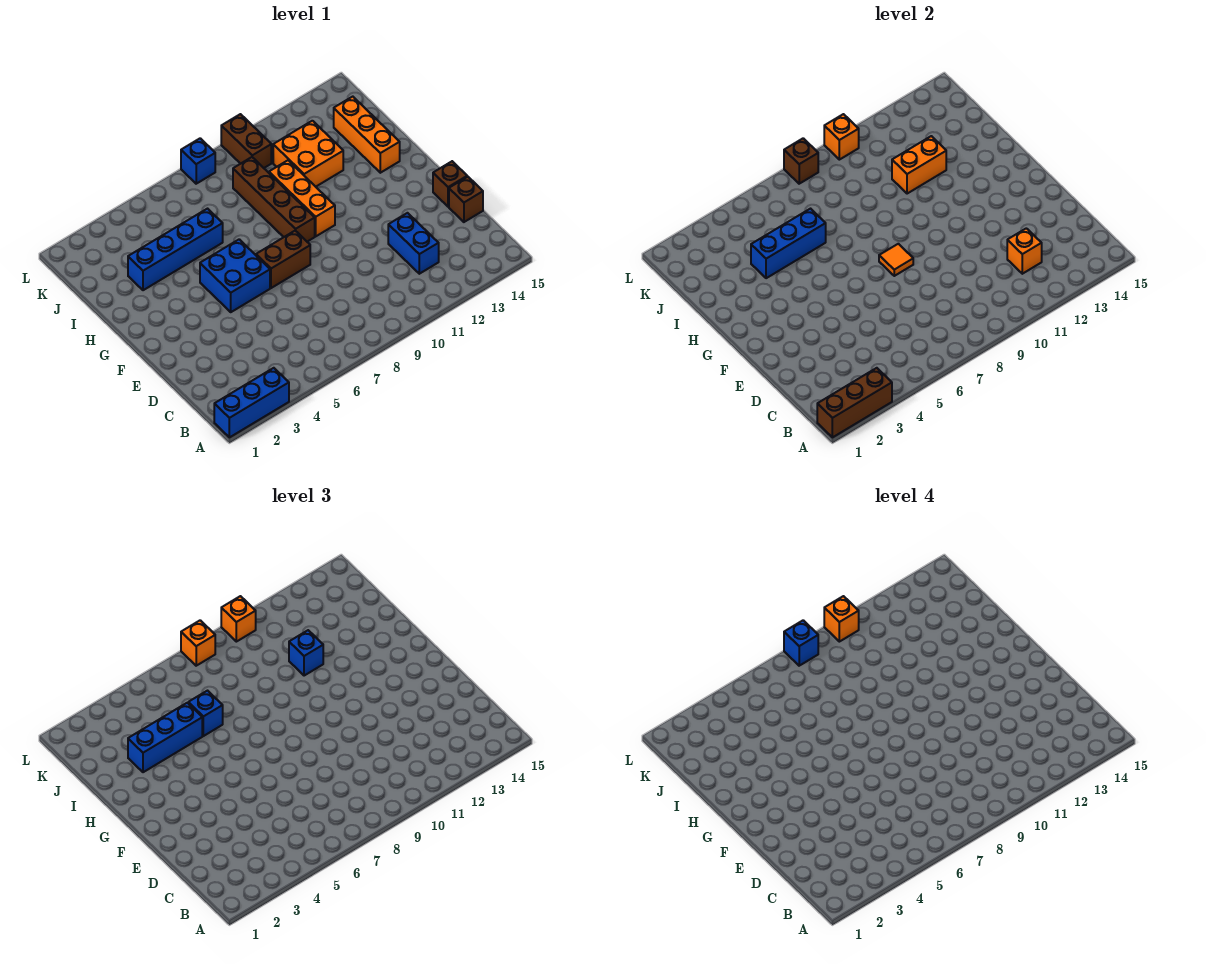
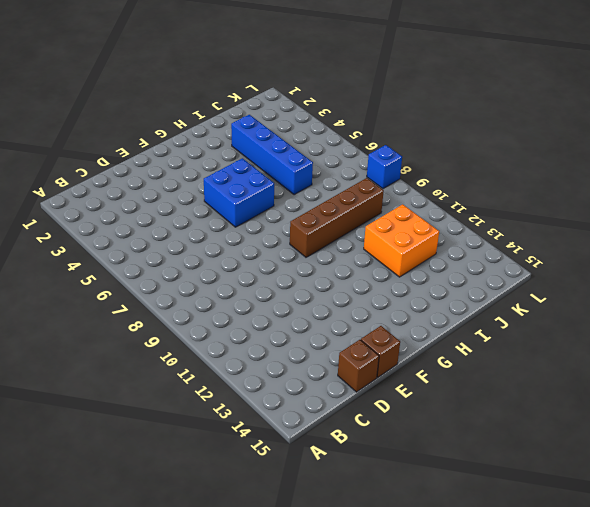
none -> blue brick A1:A3 level 1
none -> blue brick C12:D12 level 1
none -> brown brick F7:F8 level 1

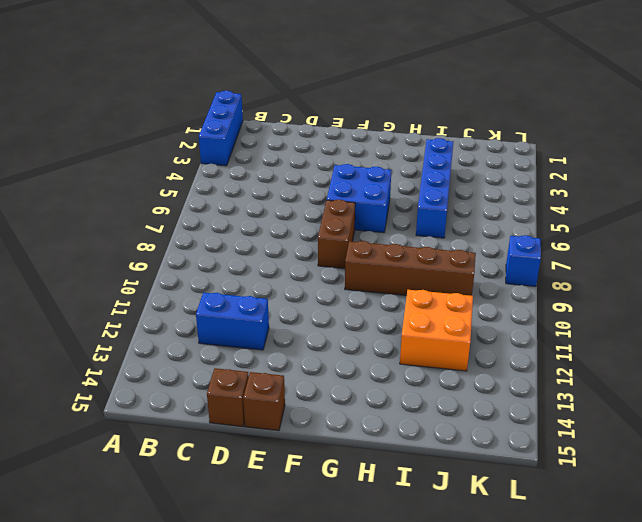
none -> orange brick G10:I10 level 1
none -> orange brick H14:J14 level 1
none -> brown brick K10:L10 level 1

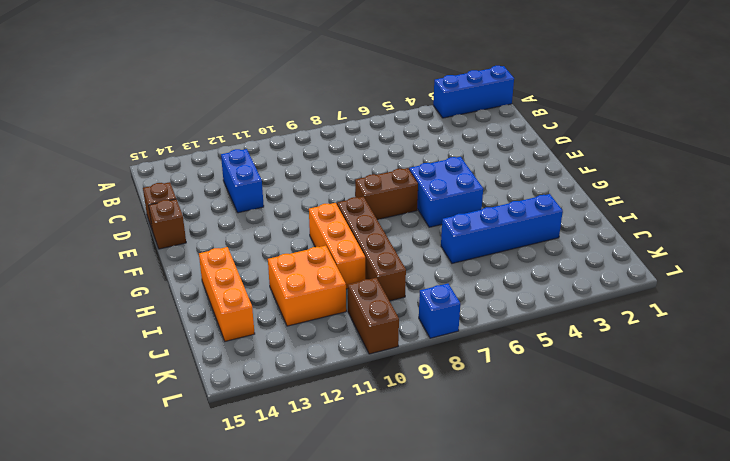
none -> brown brick A1:A3 level 2
none -> orange brick C12 level 2
none -> orange tile F8 level 2

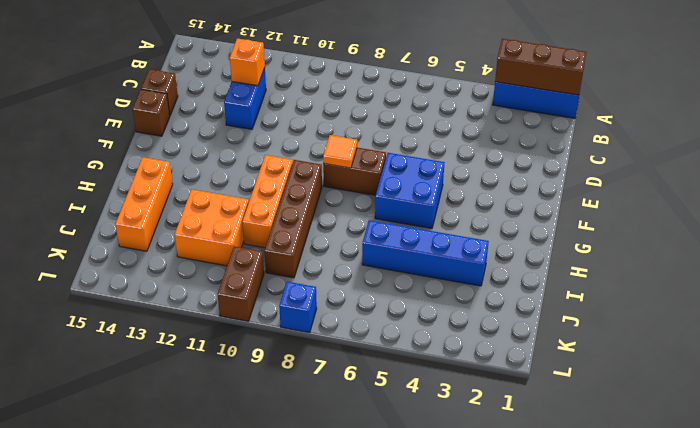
none -> blue brick I4:I6 level 2
none -> orange brick I11:I12 level 2
none -> brown brick L8 level 2

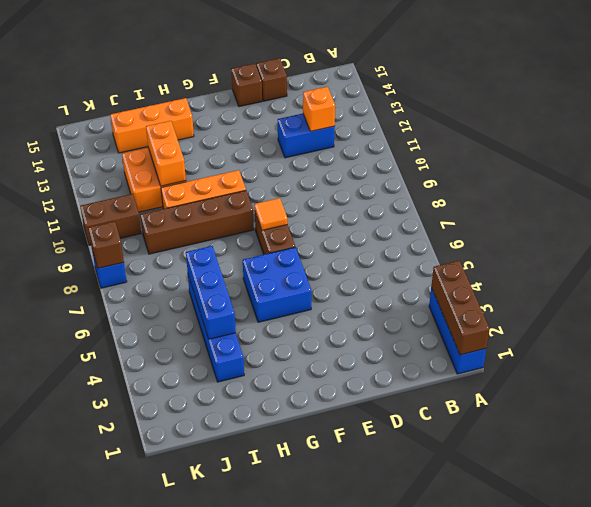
none -> orange brick L10 level 2
none -> blue brick I3:I5 level 3
none -> blue brick I6 level 3

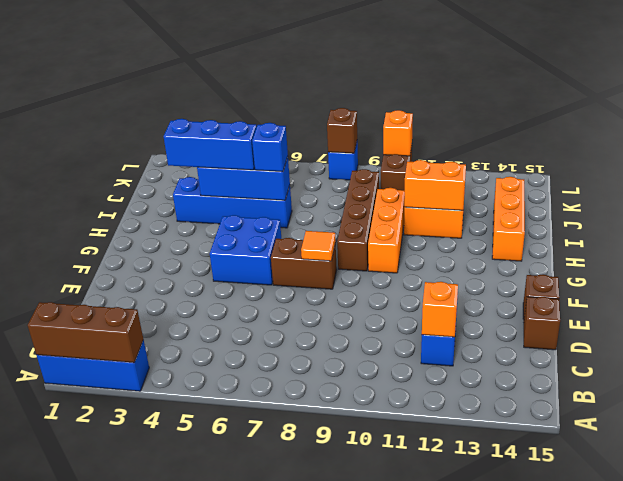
none -> blue brick I11 level 3
none -> orange brick L8 level 3
none -> orange brick L10 level 3

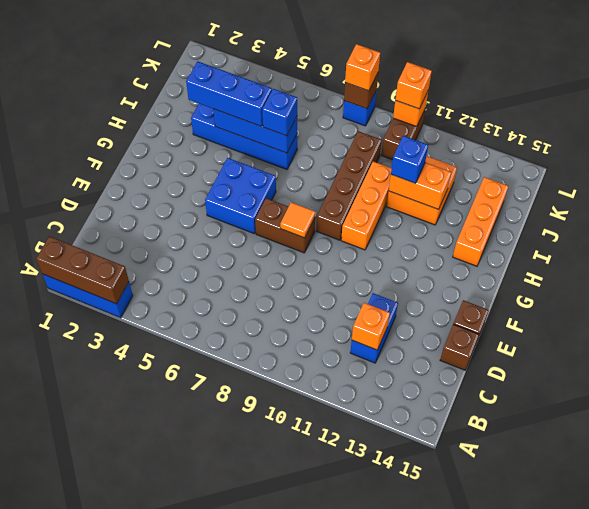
none -> blue brick L8 level 4
none -> orange brick L10 level 4

